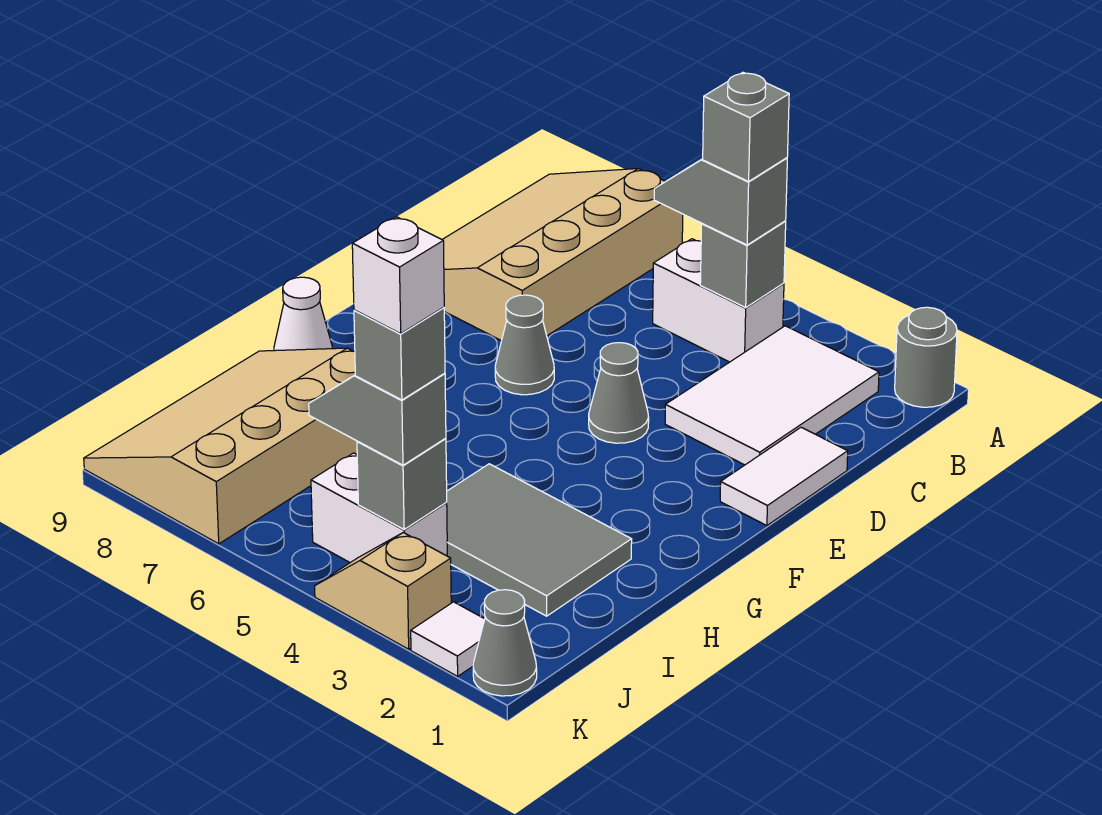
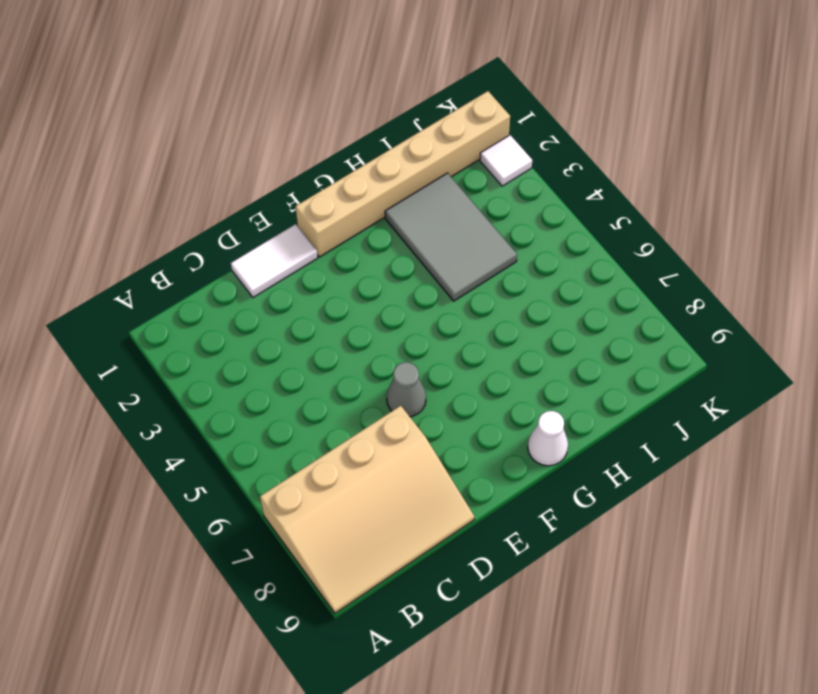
tan brick F1:K1 level 1 -> grey cone K1 level 1
none -> grey round brick A1 level 1
none -> white tile B2:D3 level 1
none -> white brick B4:B5 level 1

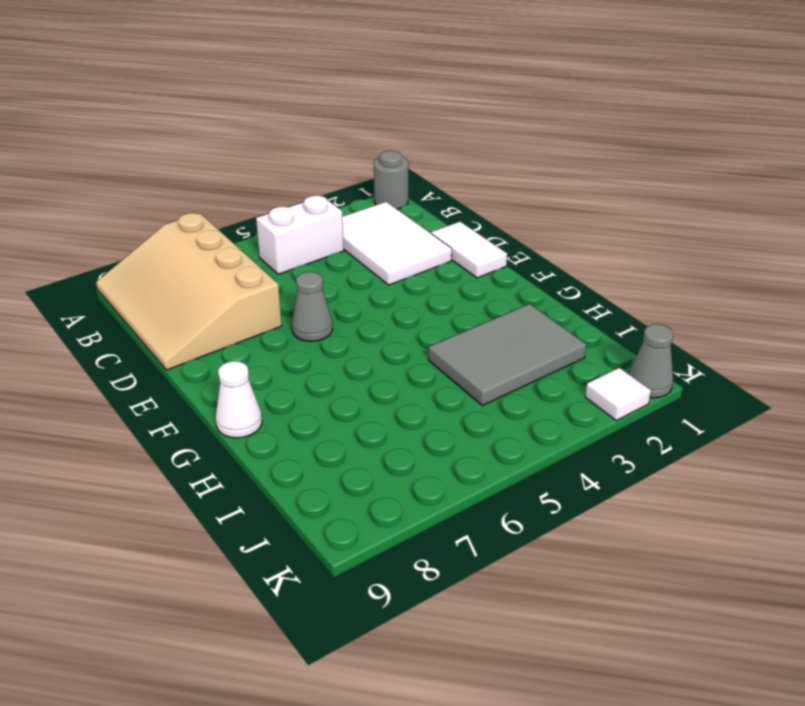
none -> grey cone E4 level 1
none -> tan slope H7:K9 level 1 top 7
none -> white brick J4:J5 level 1

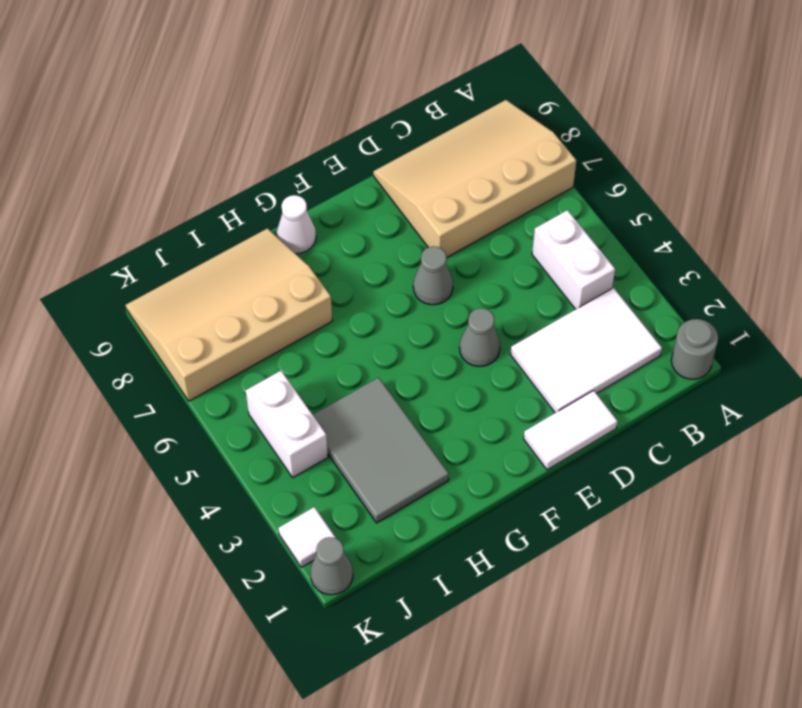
none -> tan slope K3:K4 level 1 top 3
none -> grey brick B4 level 2
none -> grey brick J4 level 2

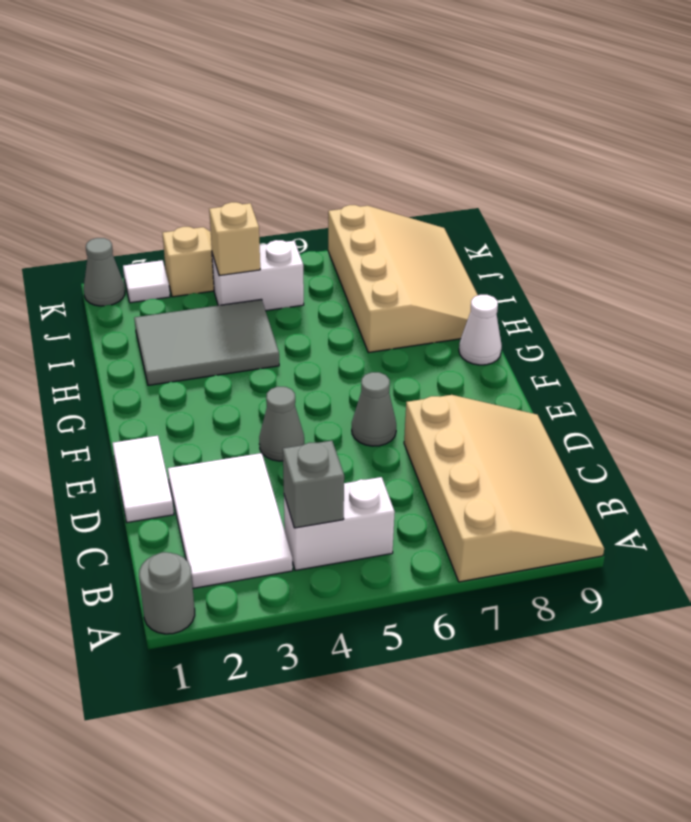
tan brick J4 level 2 -> grey brick J4 level 2
none -> grey slope B4:B5 level 3 top 4
none -> grey slope J4:J5 level 3 top 4
none -> grey brick B4 level 4

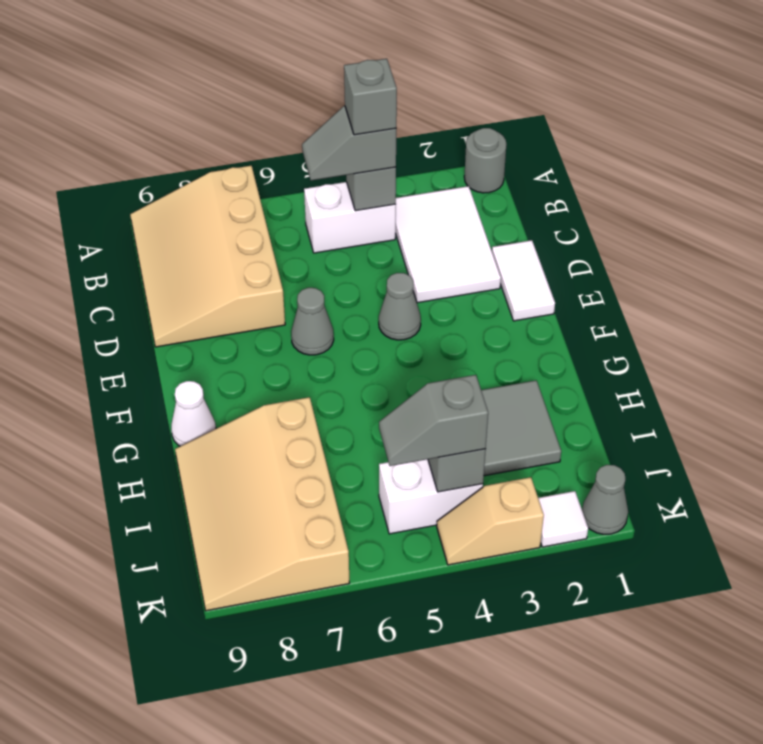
none -> grey brick J4 level 4
none -> white brick J4 level 5

